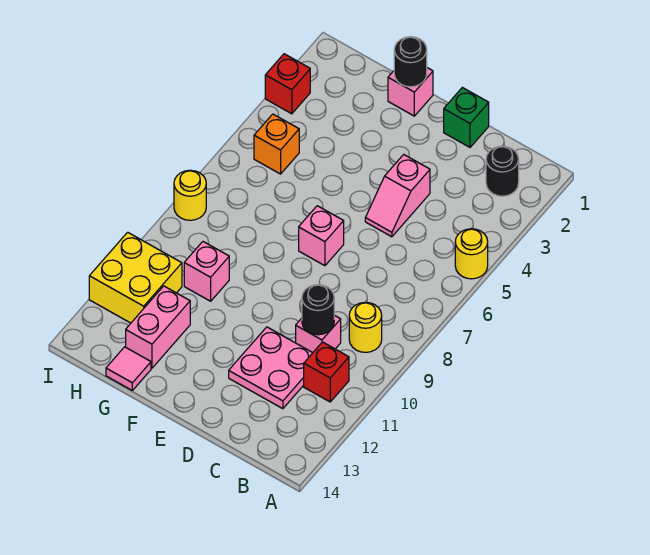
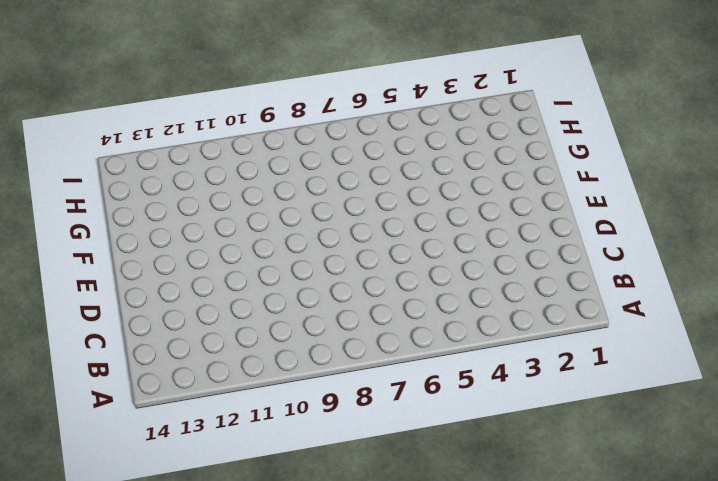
none -> yellow round brick A5 level 1
none -> black round brick B2 level 1
none -> yellow round brick B9 level 1

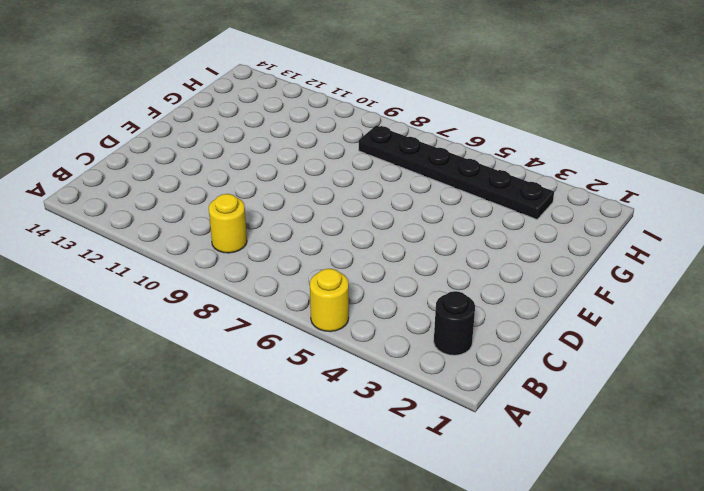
black plate H3:H8 level 1 -> orange brick H5 level 1
none -> red brick B11 level 1
none -> pink brick C10 level 1
none -> pink plate C11:D12 level 1

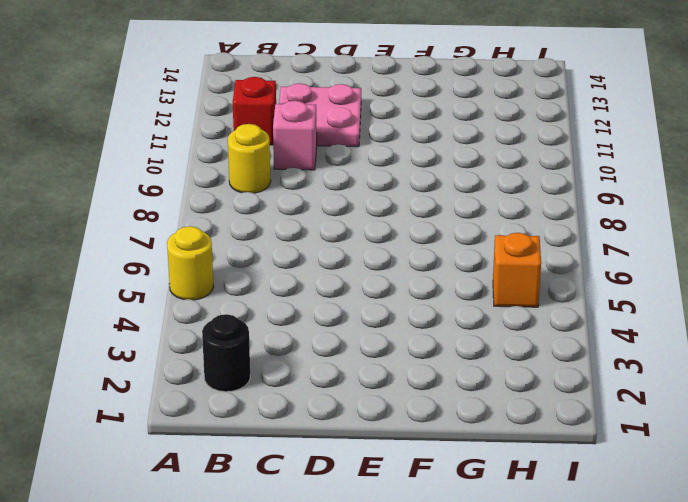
none -> green brick D1 level 1
none -> pink slope D4:D5 level 1 top 4
none -> pink brick E7 level 1

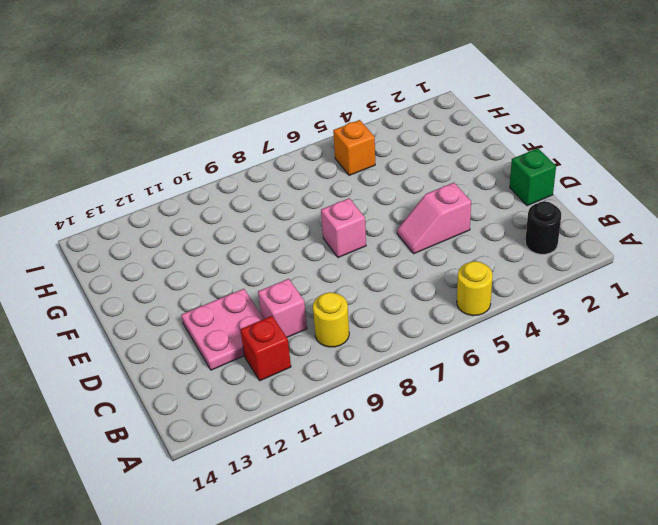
none -> pink brick F1 level 1
none -> pink brick G10 level 1
none -> pink brick G12:G13 level 1

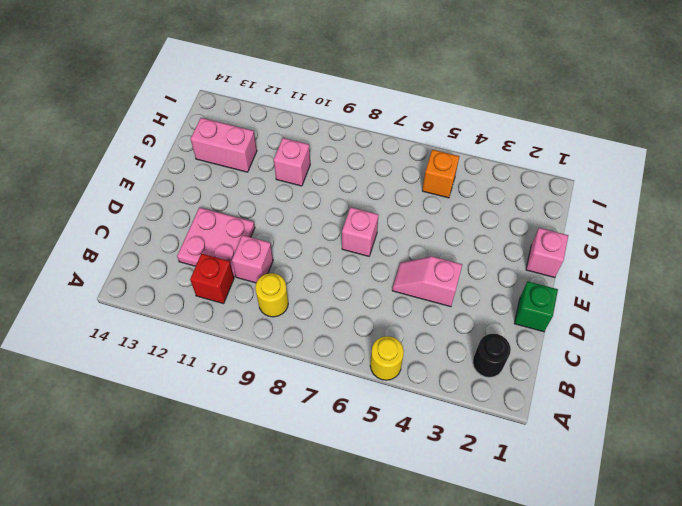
none -> pink tile G14 level 1
none -> yellow brick H11:I12 level 1
none -> red brick I3 level 1

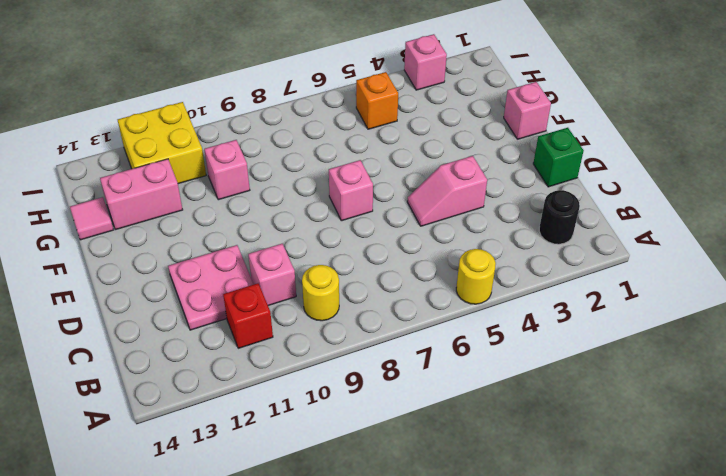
pink brick I3 level 1 -> red brick I3 level 1
none -> yellow round brick I8 level 1
none -> black round brick C10 level 2
none -> black round brick F1 level 2

